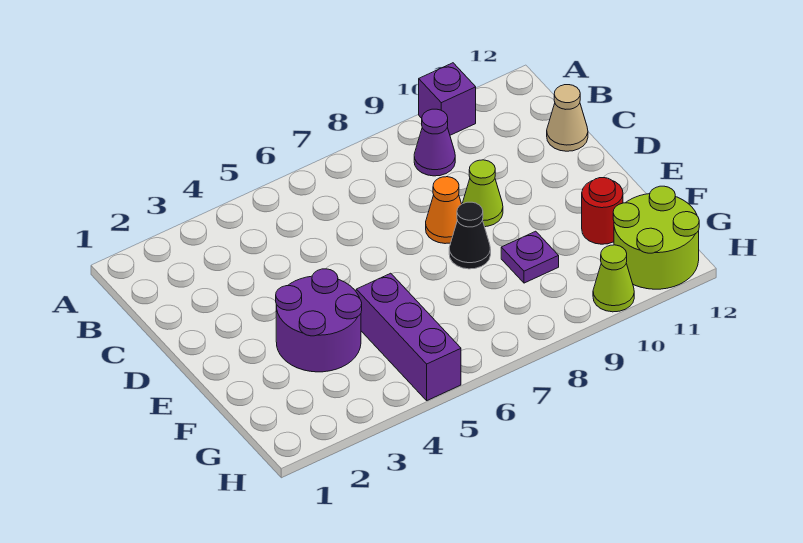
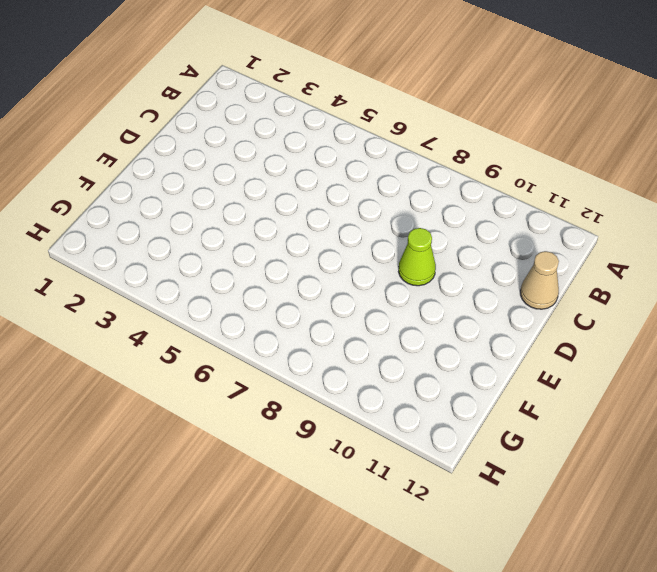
none -> purple brick A10 level 1
none -> purple cone B9 level 1
none -> orange cone D8 level 1

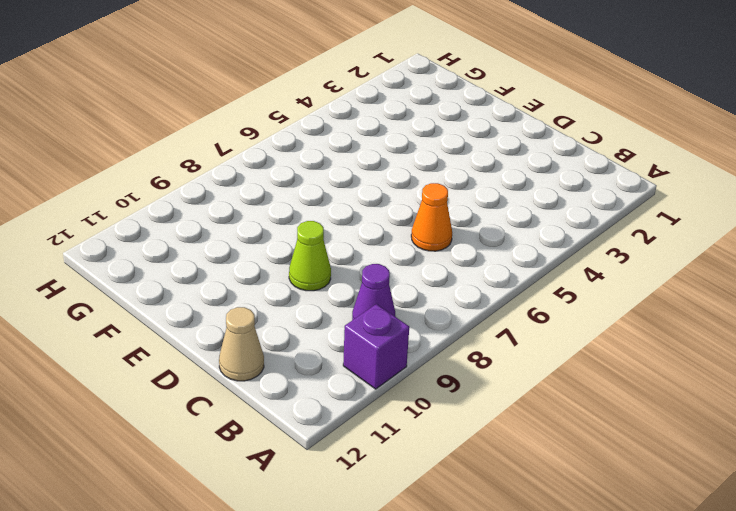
orange cone C6 level 1 -> orange cone D8 level 1
none -> purple round brick E3:F4 level 1
none -> black cone E8 level 1
none -> purple brick F5:H5 level 1

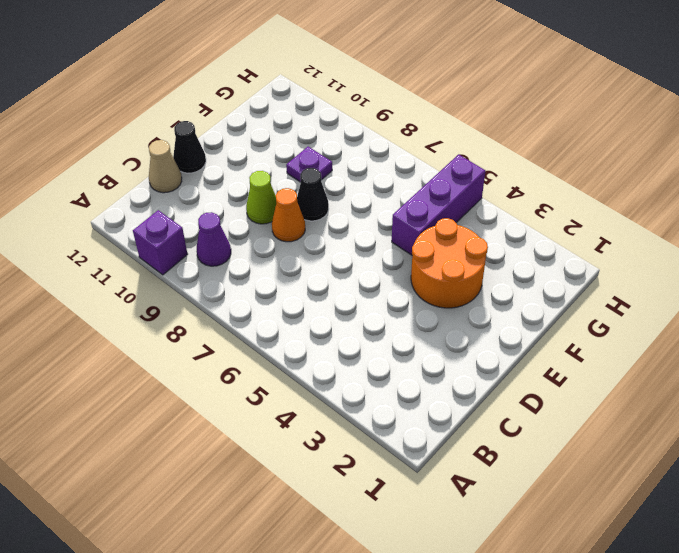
black cone D12 level 1 -> none
orange round brick E3:F4 level 1 -> purple round brick E3:F4 level 1
none -> red round brick F11 level 1
none -> lime round brick G11:H12 level 1
none -> lime cone H10 level 1

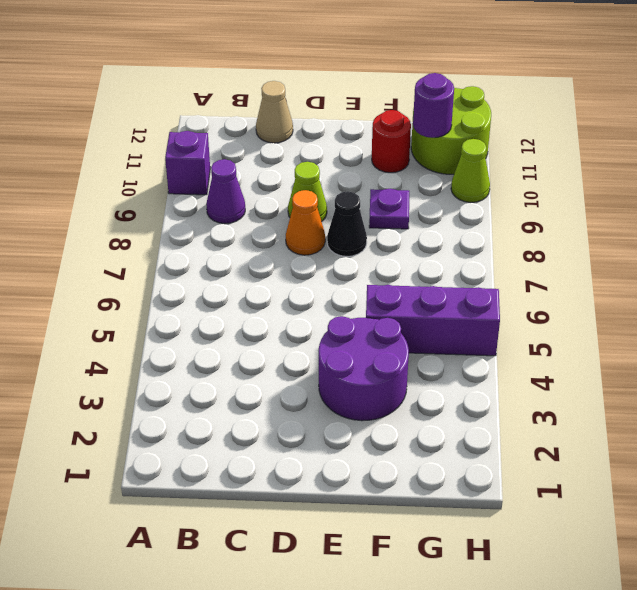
purple round brick G11 level 2 -> none

